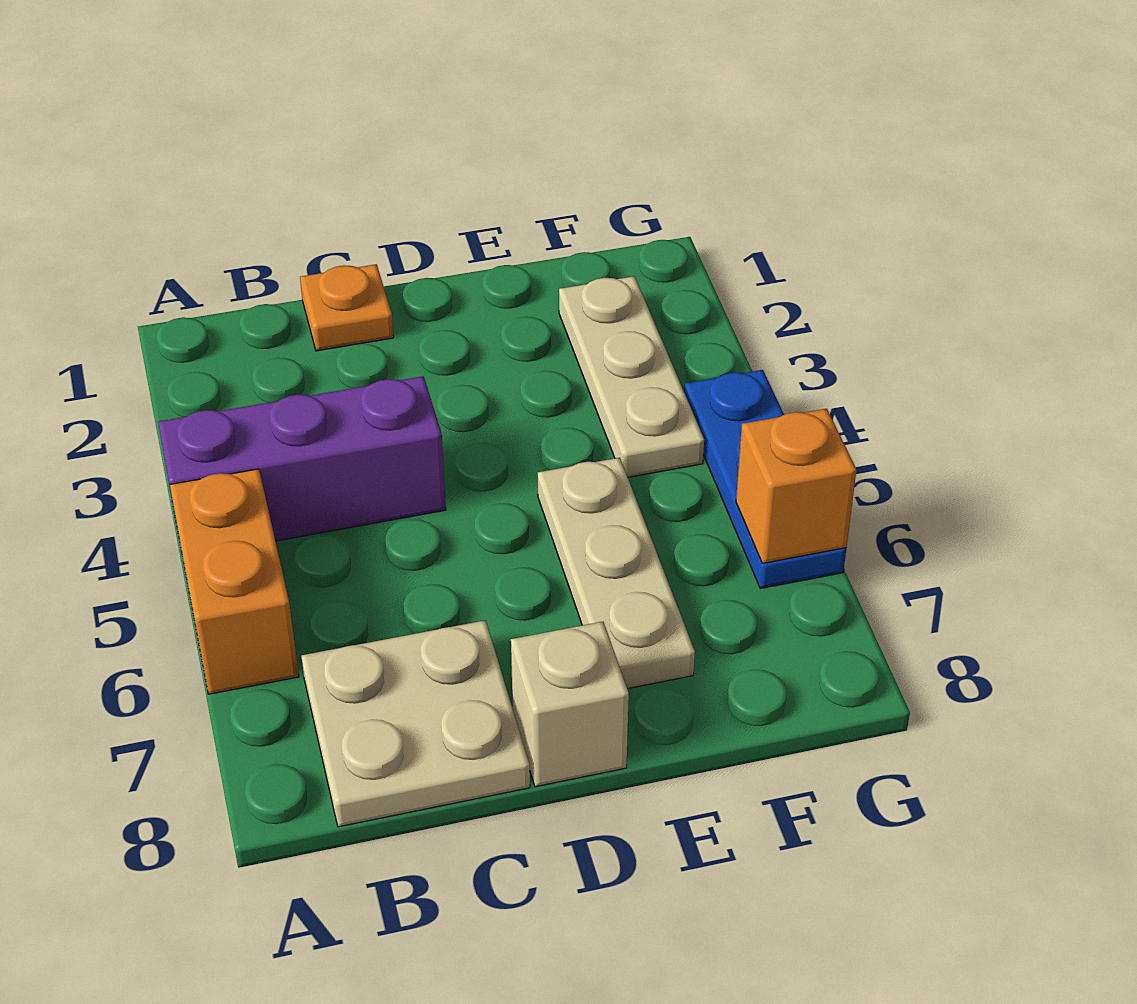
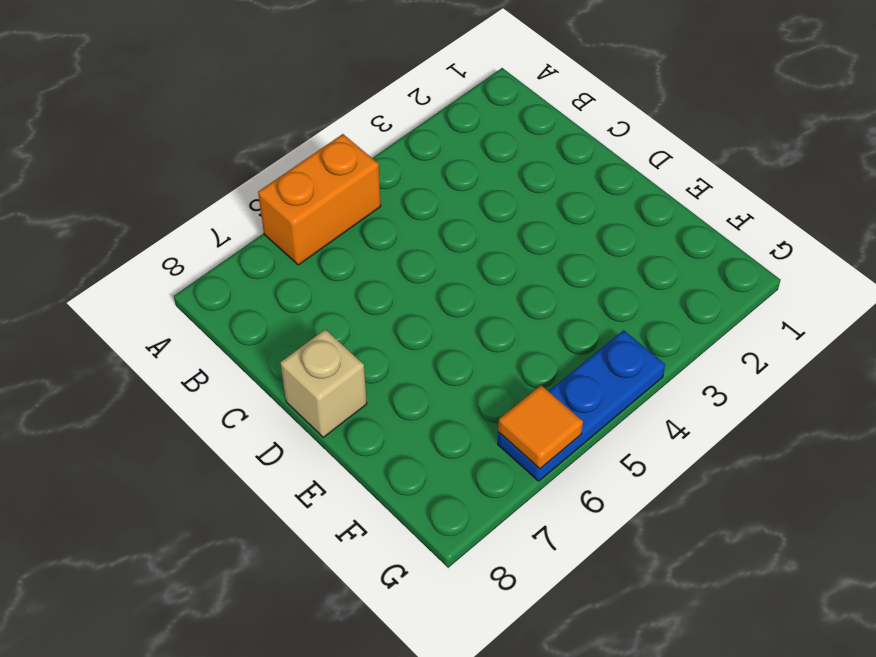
orange tile G6 level 2 -> orange brick G6 level 2
none -> purple brick A4:C4 level 1
none -> tan plate B7:C8 level 1

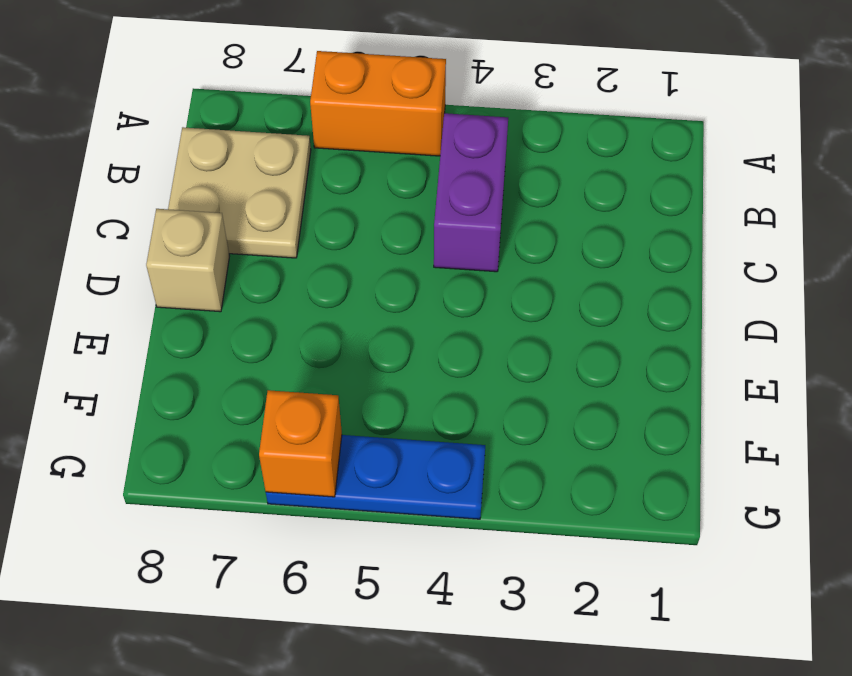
purple brick B4:C4 level 1 -> purple brick A4:C4 level 1
none -> orange plate C1 level 1
none -> tan plate E5:E7 level 1

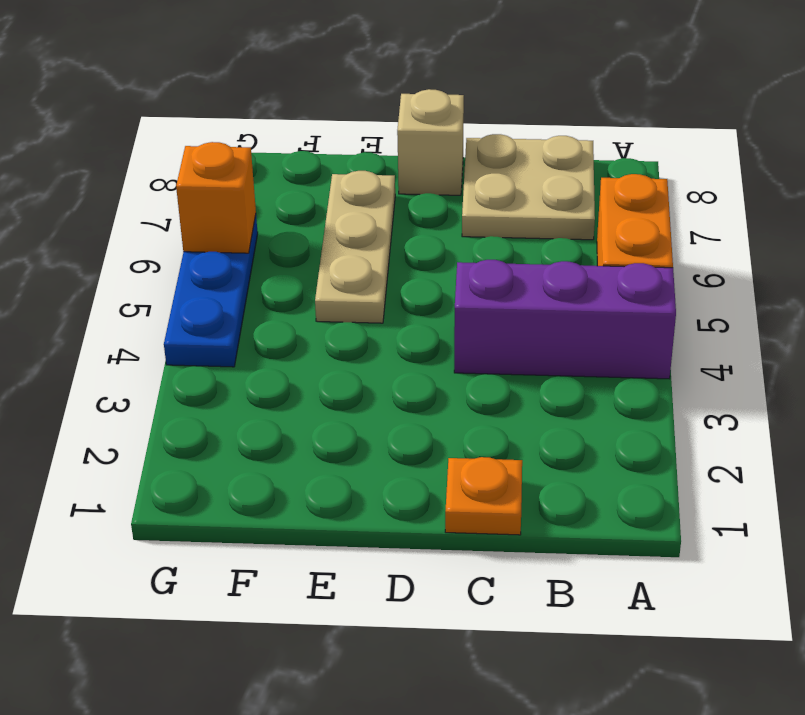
none -> tan plate F2:F4 level 1

